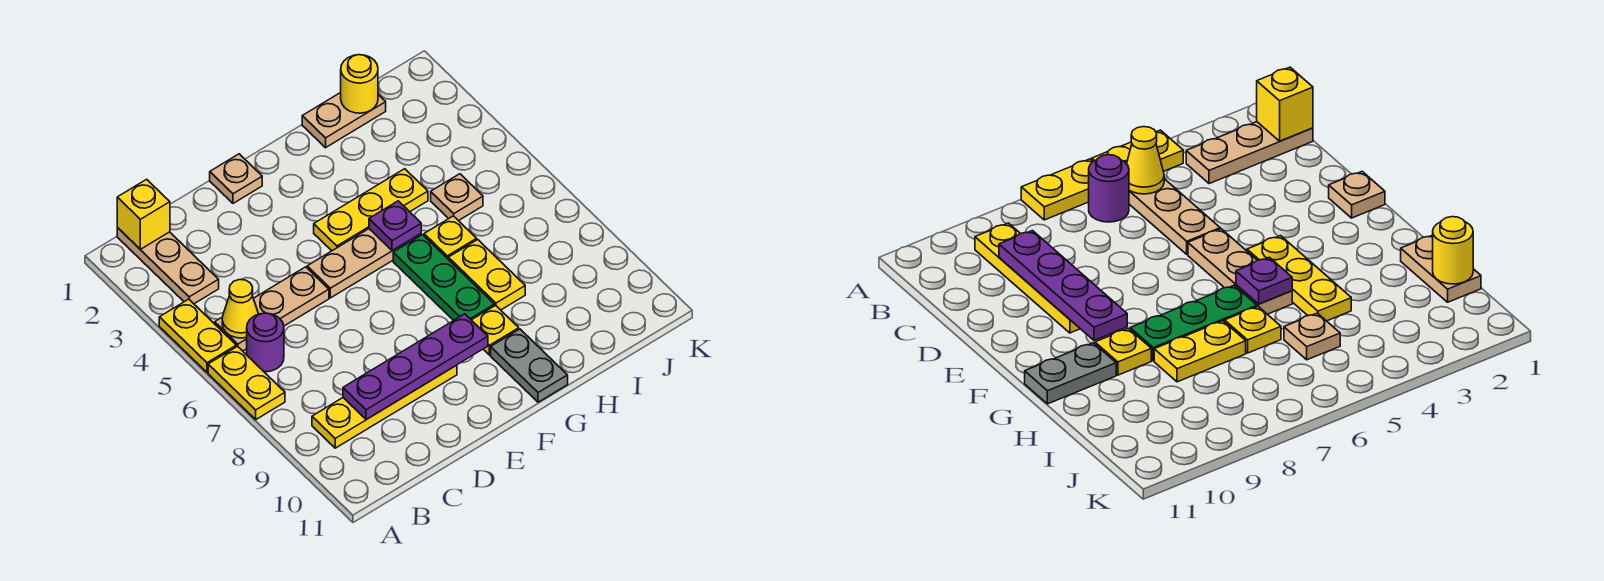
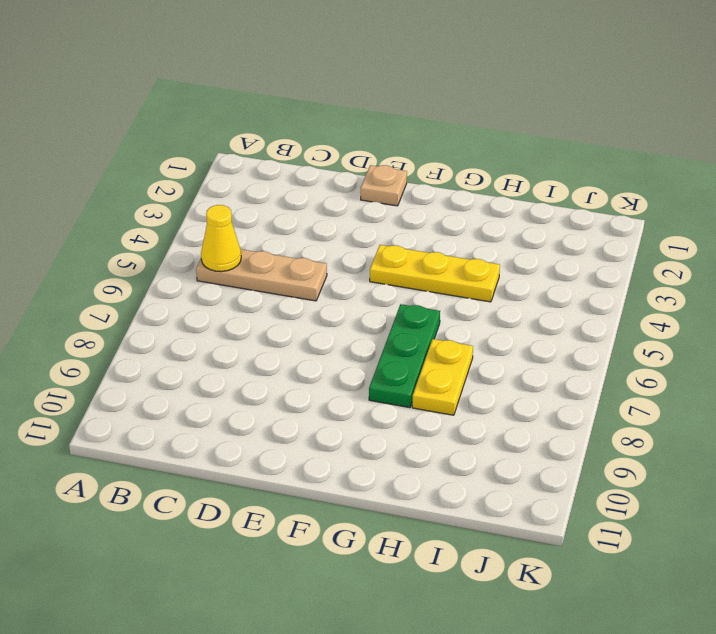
none -> yellow plate A4:A5 level 1
none -> yellow plate A6:A7 level 1
none -> tan plate B1:B3 level 1

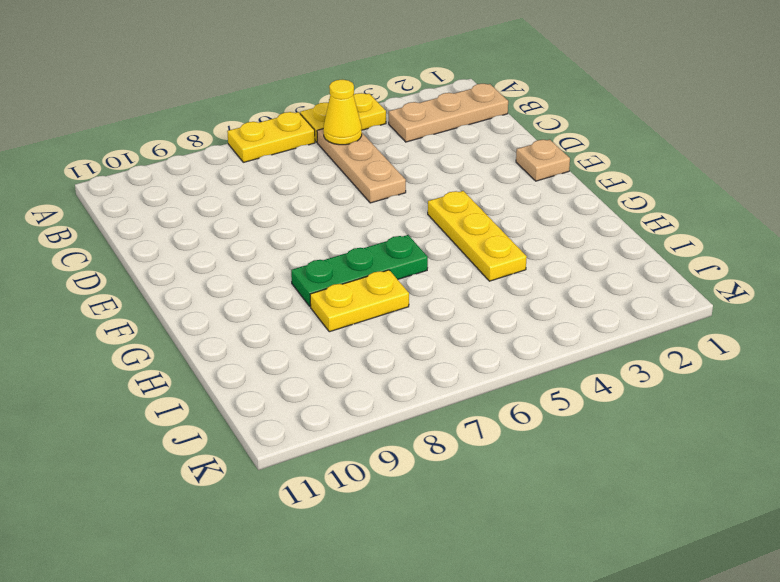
none -> purple round brick B6 level 1
none -> yellow plate B9:E9 level 1
none -> tan plate E5:G5 level 1

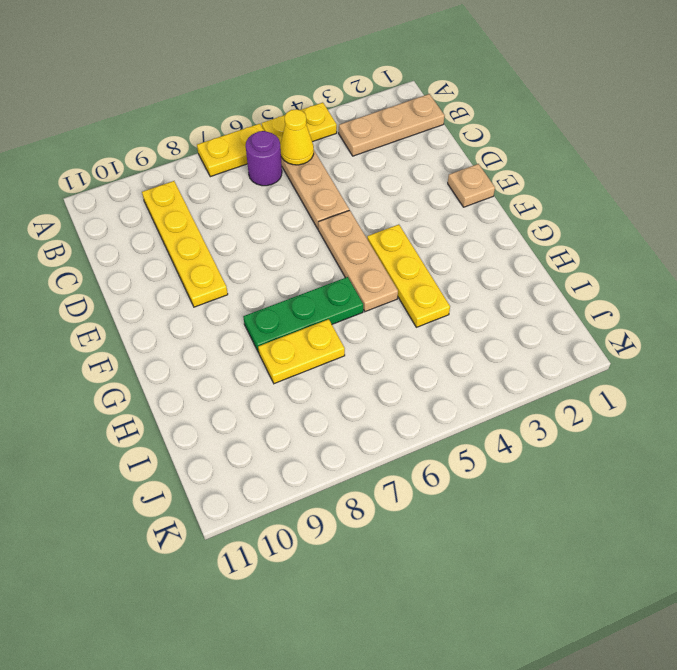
none -> yellow plate G9 level 1
none -> grey plate G10:G11 level 1
none -> tan plate H1:I1 level 1

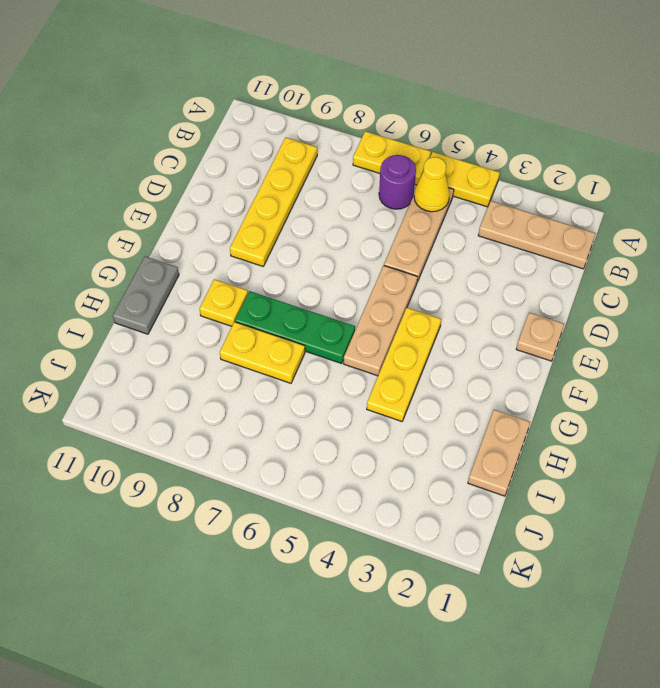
grey plate G11:H11 level 1 -> grey plate G10:G11 level 1
none -> yellow plate H6 level 1
none -> tan plate I5 level 1
none -> yellow brick B1 level 2

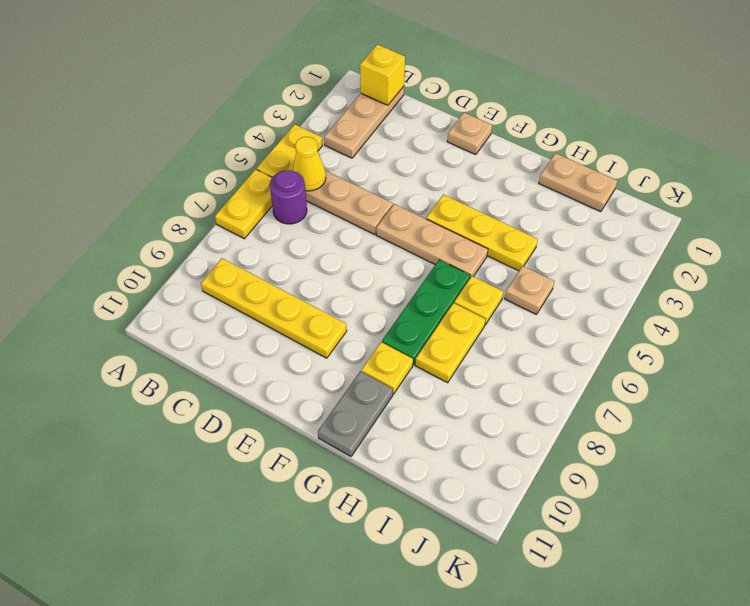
none -> purple plate C9:F9 level 2
none -> purple plate G5 level 2
none -> yellow round brick I1 level 2

